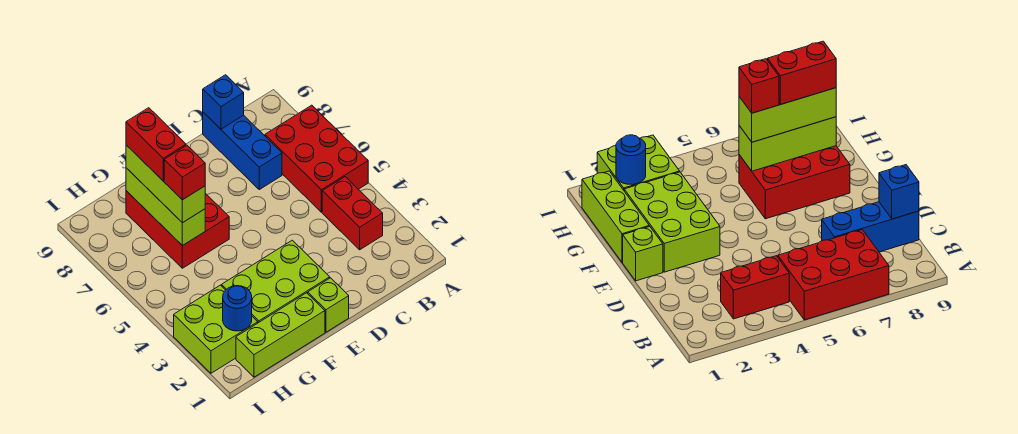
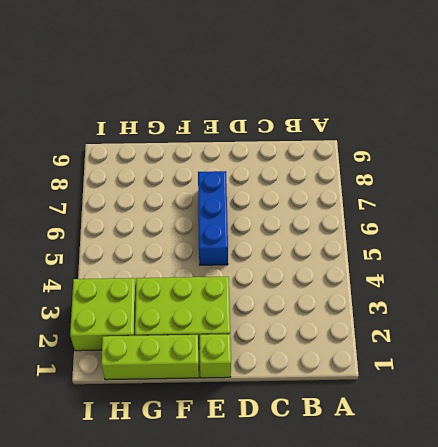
blue brick E5:E7 level 1 -> blue brick C7:C9 level 1
none -> red brick A5:B7 level 1
none -> red brick B3:B4 level 1
none -> red brick F6:G8 level 1

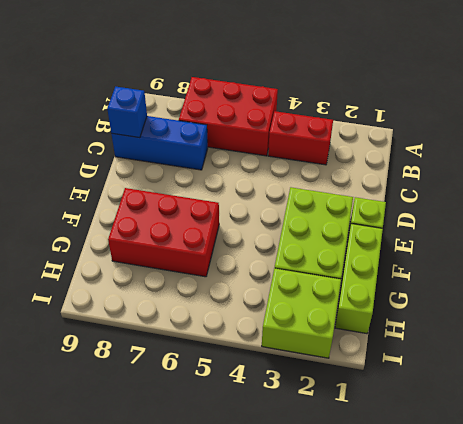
none -> lime brick G6:G8 level 2
none -> blue round brick H2 level 2
none -> lime brick G6:G8 level 3

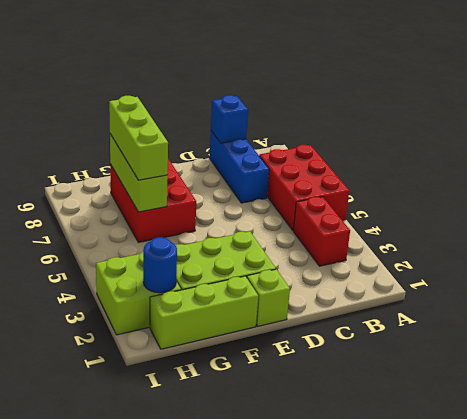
none -> red brick G6 level 4
none -> red brick G7:G8 level 4

